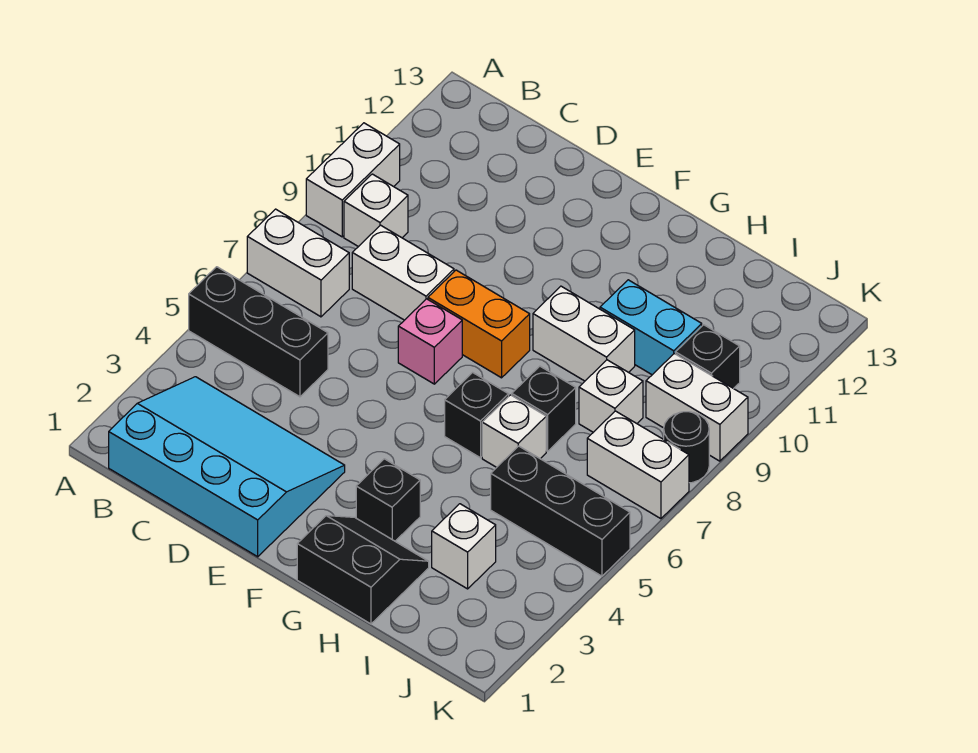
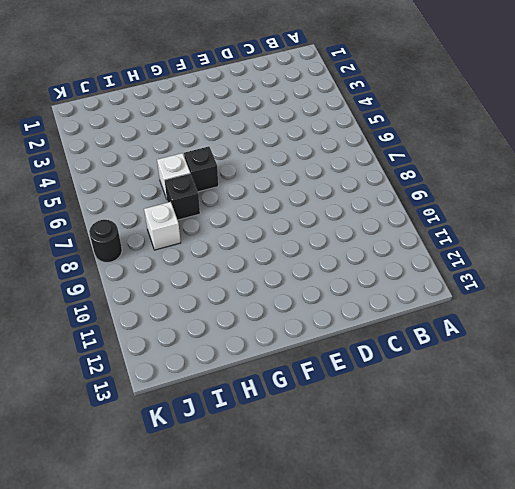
none -> black brick A5:C5 level 1
none -> white brick A7:B7 level 1
none -> white brick A9:A10 level 1

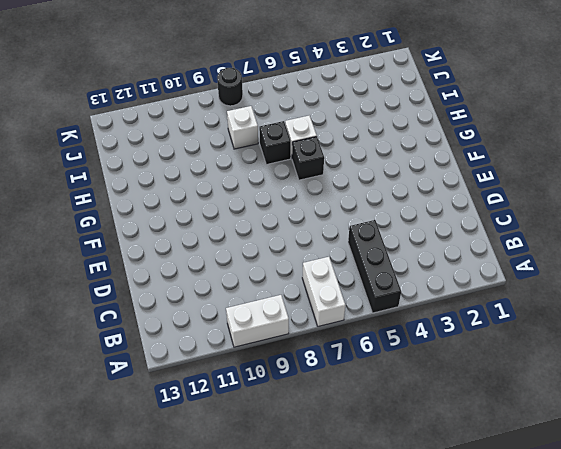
none -> cyan slope B1:E3 level 1 top 1
none -> white brick B9 level 1
none -> white brick C8:D8 level 1

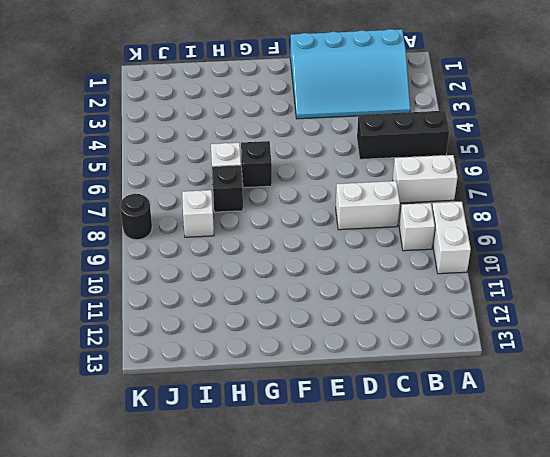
none -> pink brick E7 level 1
none -> orange brick E8:F8 level 1
none -> black slope G1:H2 level 1 top 1

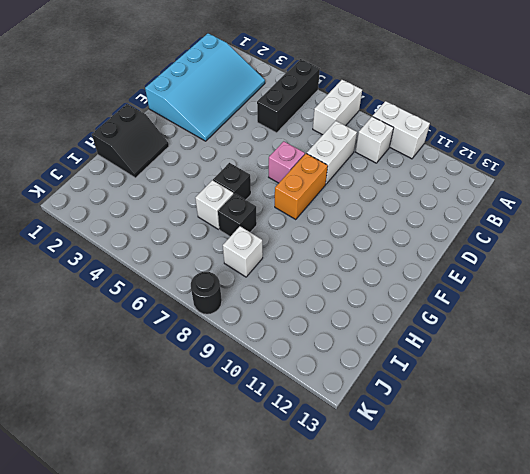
none -> black brick G3 level 1
none -> white brick G9:H9 level 1
none -> cyan brick H10:I10 level 1

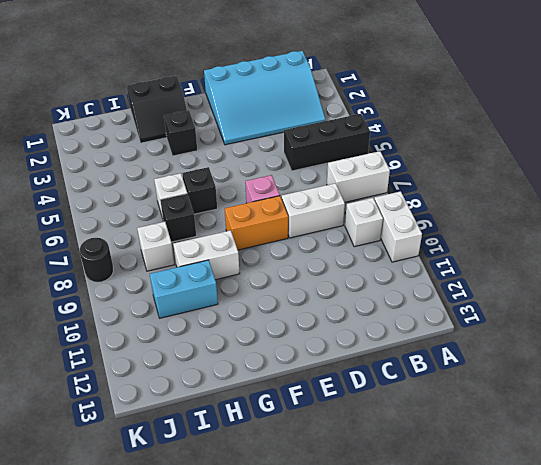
none -> white brick I3 level 1
none -> black brick I5:K5 level 1
none -> white brick J7:K7 level 1

